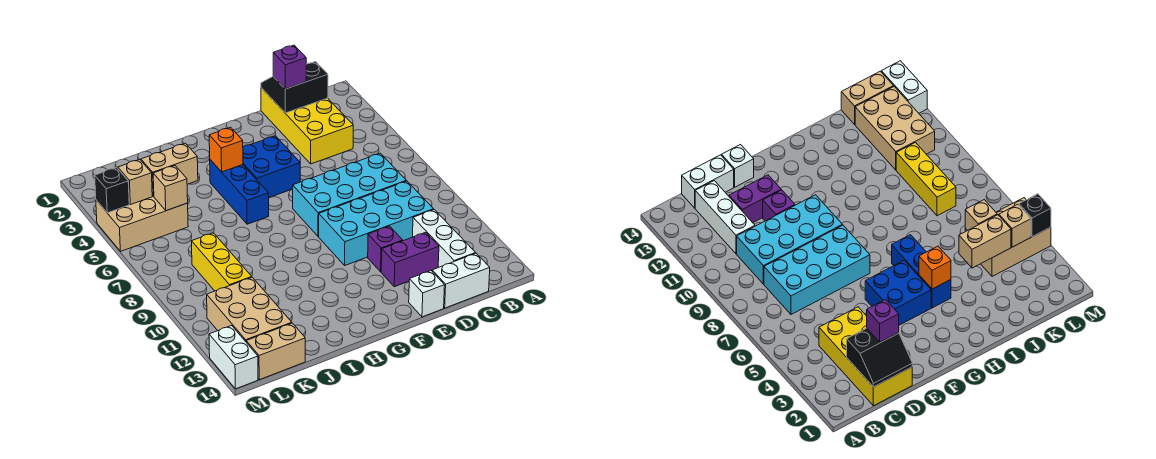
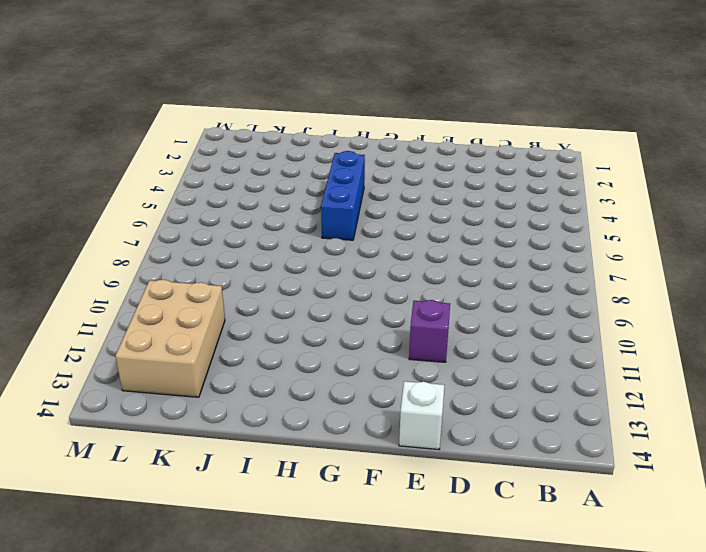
none -> yellow brick C1:D4 level 1
none -> cyan brick C7:F8 level 1
none -> cyan brick C9:F10 level 1

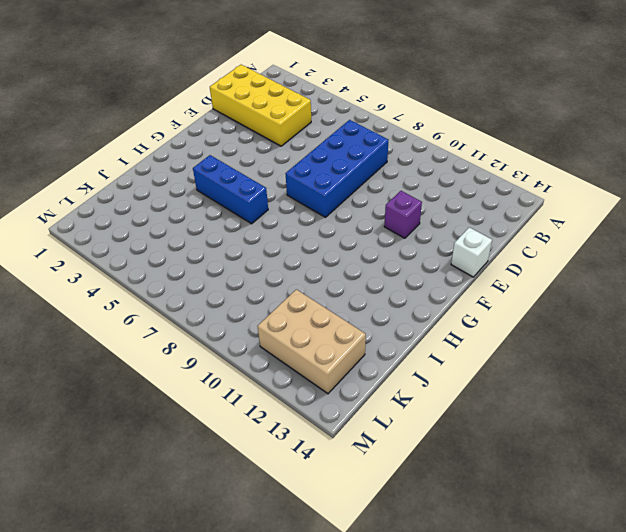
blue brick C7:F8 level 1 -> cyan brick C7:F8 level 1
none -> cyan brick C9:F10 level 1
none -> white brick C11:C13 level 1
none -> white brick C14:D14 level 1

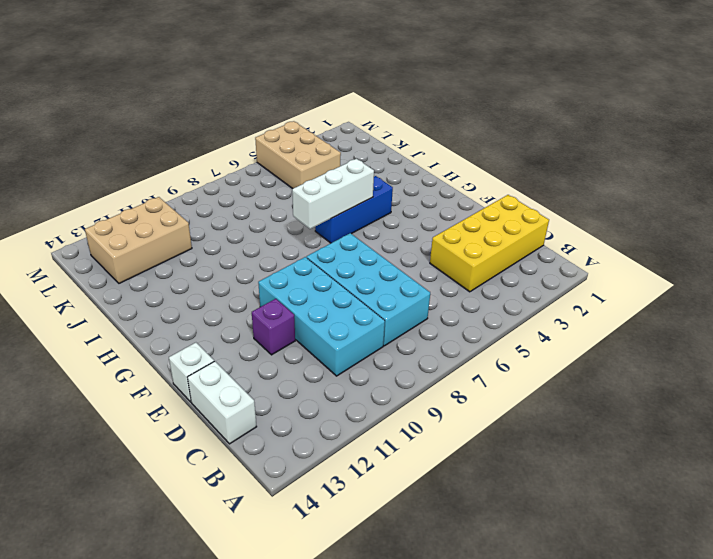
white brick H5:H7 level 2 -> white brick C11:C13 level 1
none -> purple brick D12:E12 level 1
none -> blue brick F4:G5 level 1
none -> yellow brick K8:K10 level 1

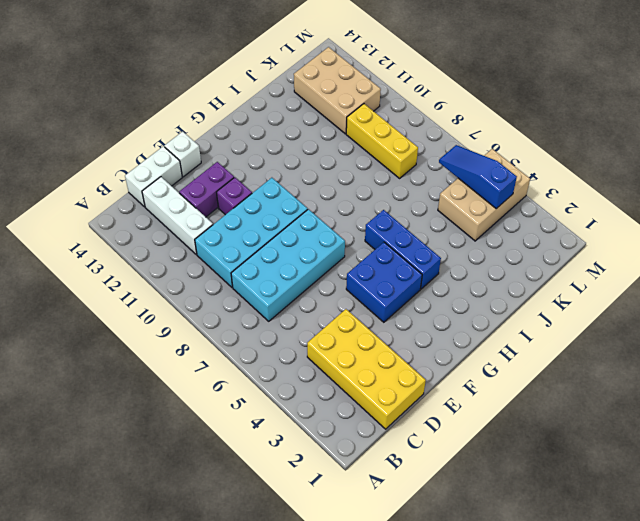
blue slope L4:L6 level 2 top 4 -> tan brick L4 level 2
none -> tan brick K14:L14 level 1
none -> white brick M13:M14 level 1
none -> black slope C1:D2 level 2 top 2

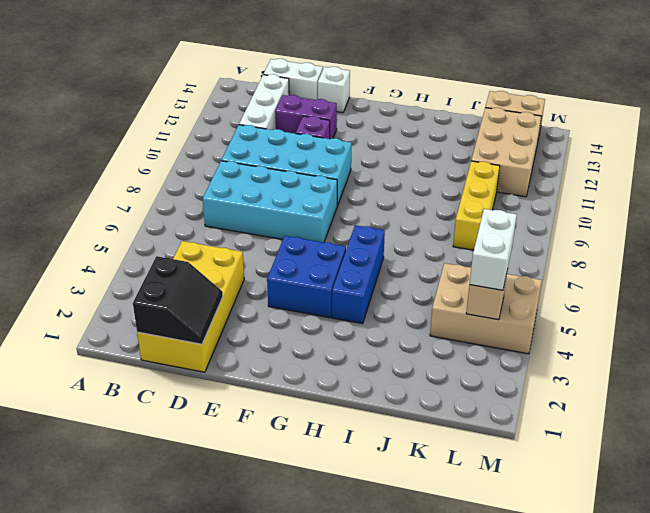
black slope C1:D2 level 2 top C -> black slope C1:D2 level 2 top 2
white brick L4:L5 level 3 -> white brick M13:M14 level 1
none -> orange brick H4 level 2
none -> tan brick J4:K4 level 2
none -> tan brick K5 level 2

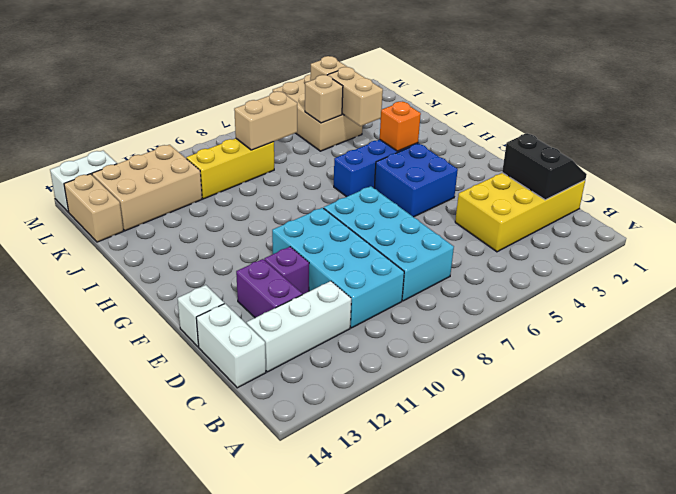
tan brick K7:K8 level 2 -> none
none -> black brick M4 level 2
none -> purple brick D2 level 3

